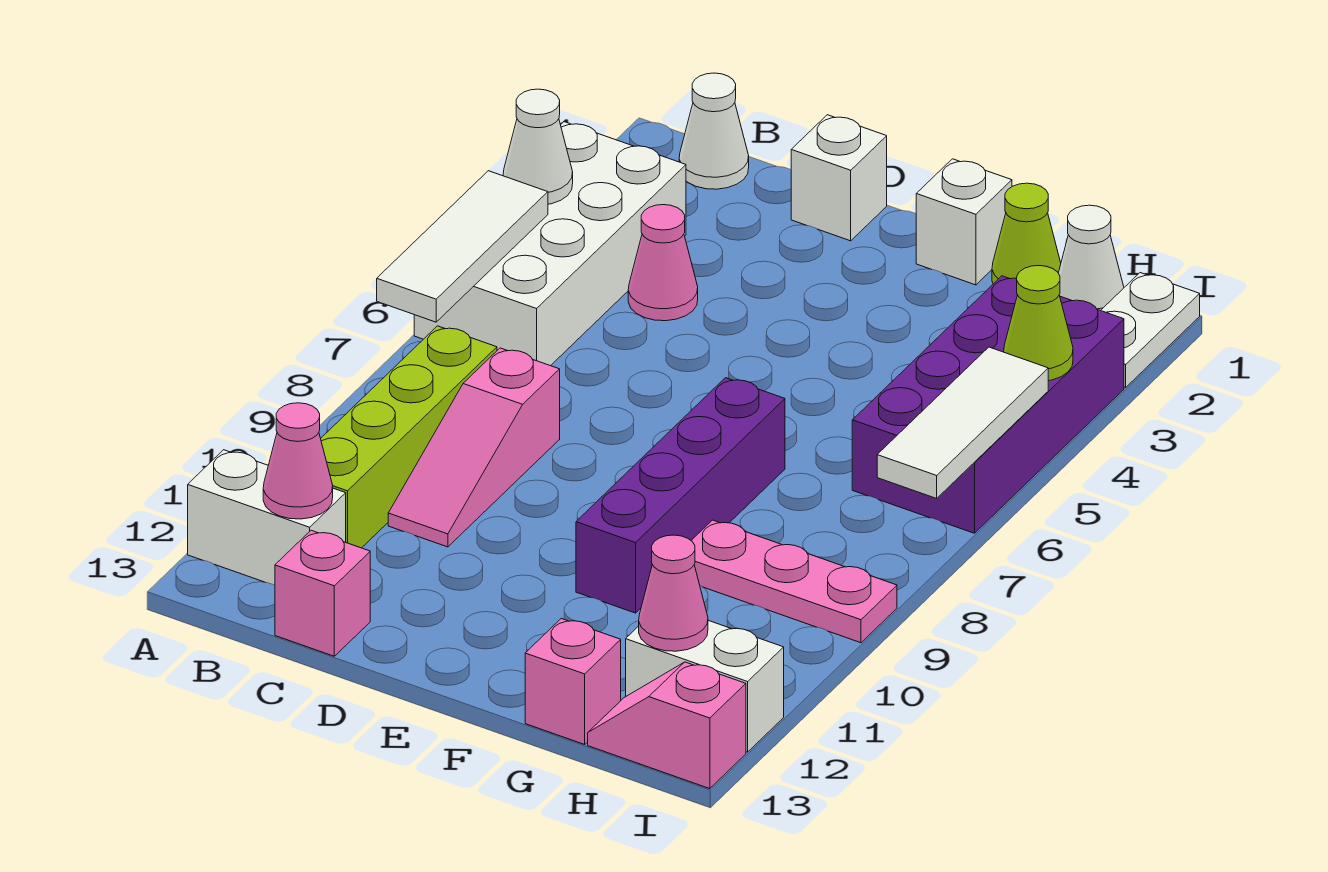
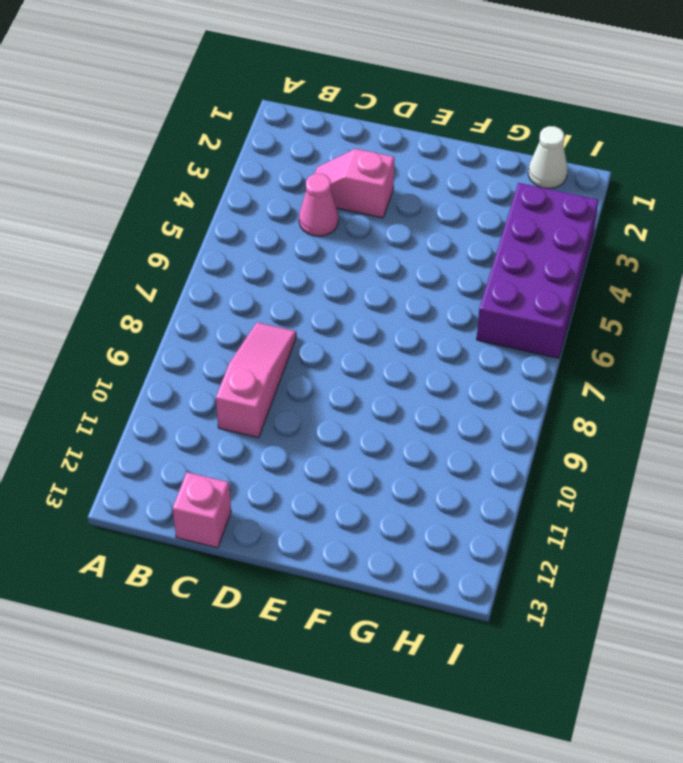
pink slope C3:D3 level 1 top D -> pink slope H13:I13 level 1 top I
pink slope C8:C10 level 1 top 10 -> pink slope C8:C10 level 1 top 8
none -> white brick A3:B6 level 1
none -> white brick A12:B12 level 1
none -> white cone B1 level 1

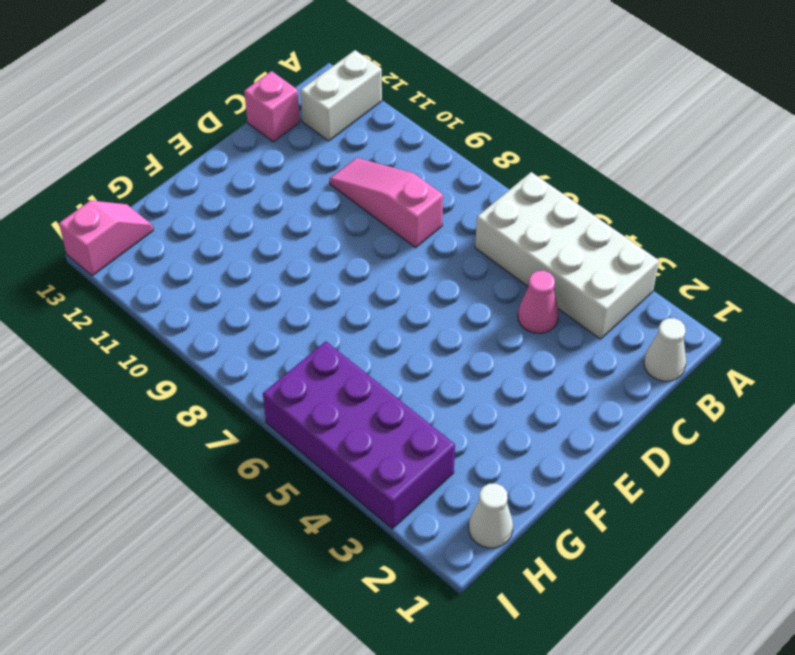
none -> lime brick B8:B11 level 1
none -> white brick D1 level 1
none -> white brick F1 level 1

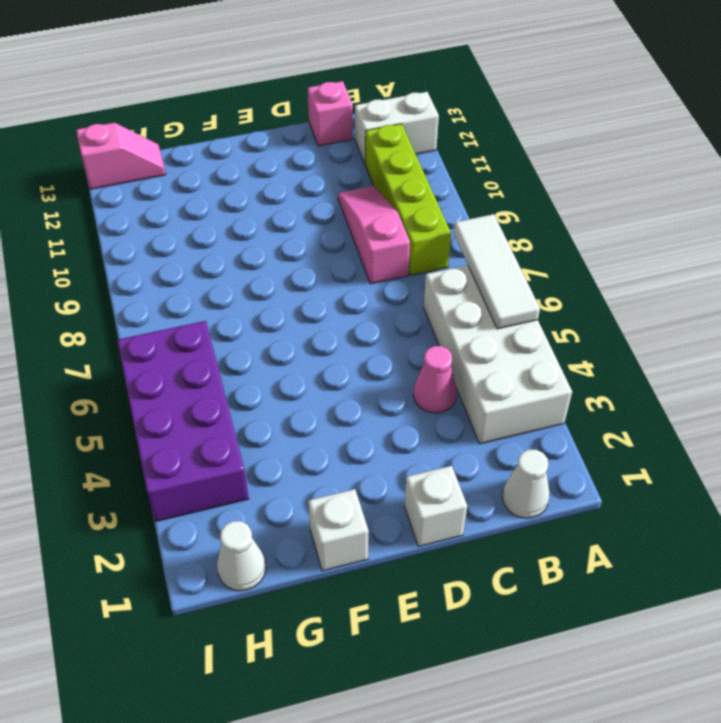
none -> purple brick F7:F10 level 1
none -> lime cone G1 level 1
none -> pink plate G9:I9 level 1

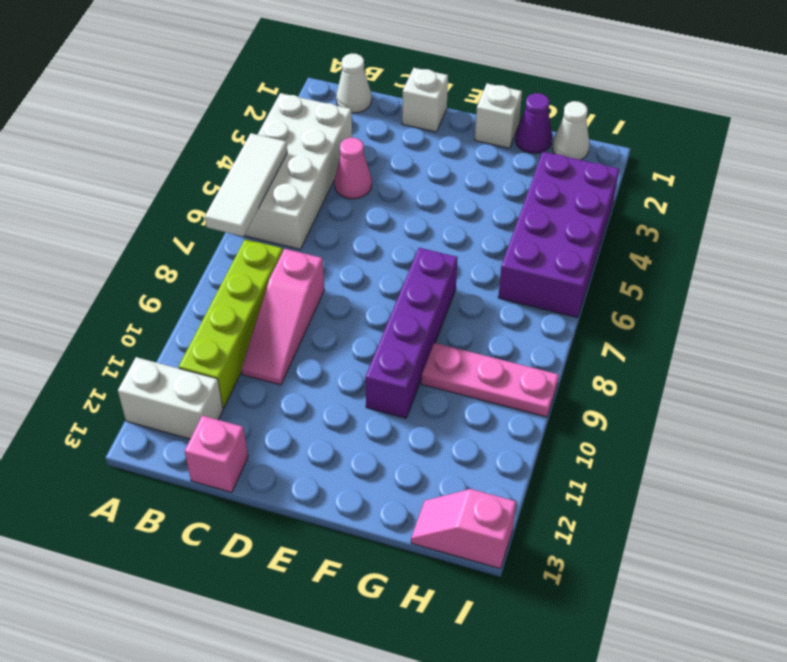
purple cone G1 level 1 -> lime cone G1 level 1
none -> pink brick G13 level 1
none -> white brick H12:I12 level 1
none -> white plate I1:I2 level 1

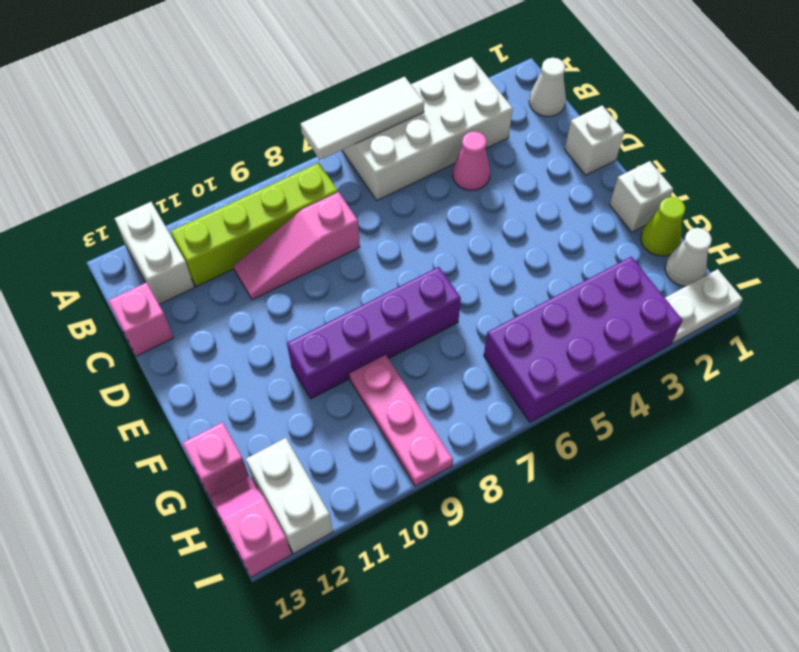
none -> white cone A4 level 2
none -> pink cone B12 level 2
none -> pink cone H12 level 2

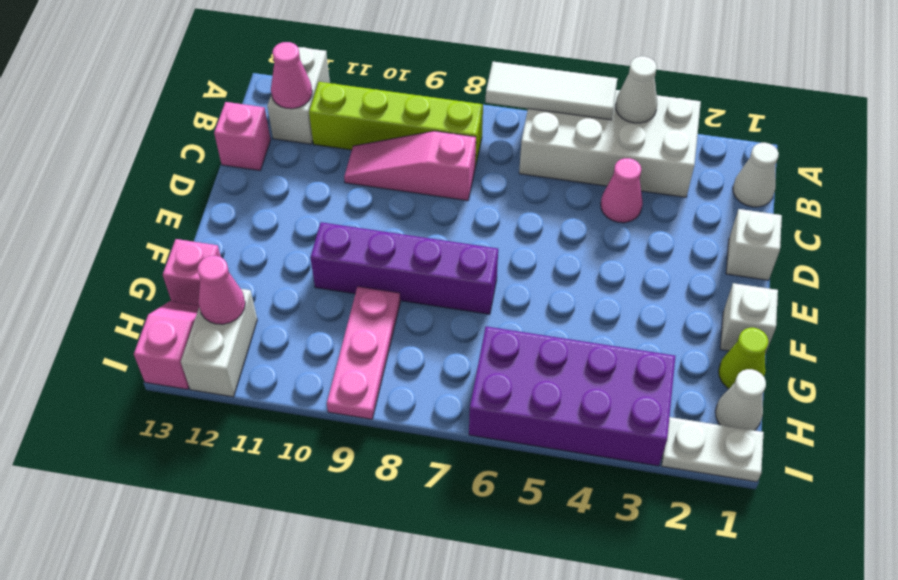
none -> lime cone I4 level 2
none -> white tile I5:I7 level 2

